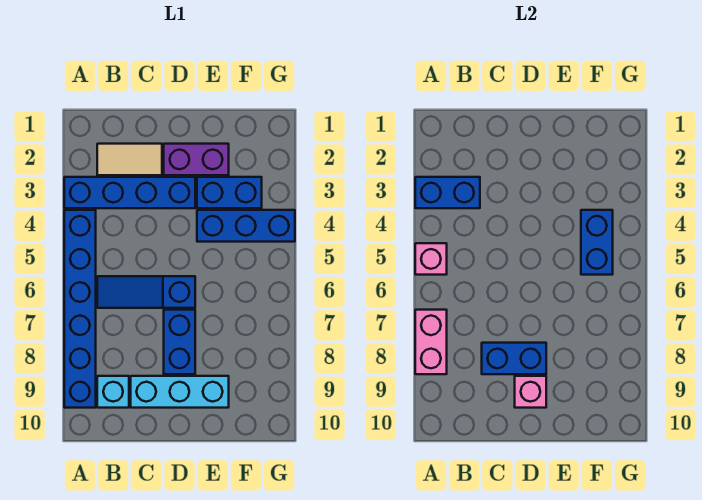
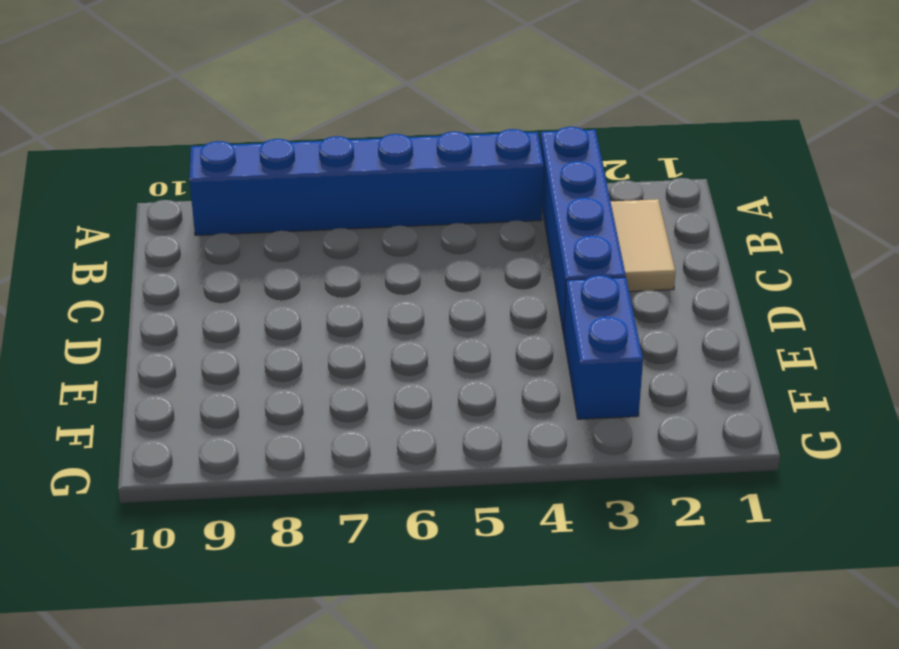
none -> blue slope B6:D6 level 1 top D
none -> cyan brick B9 level 1
none -> cyan brick C9:E9 level 1

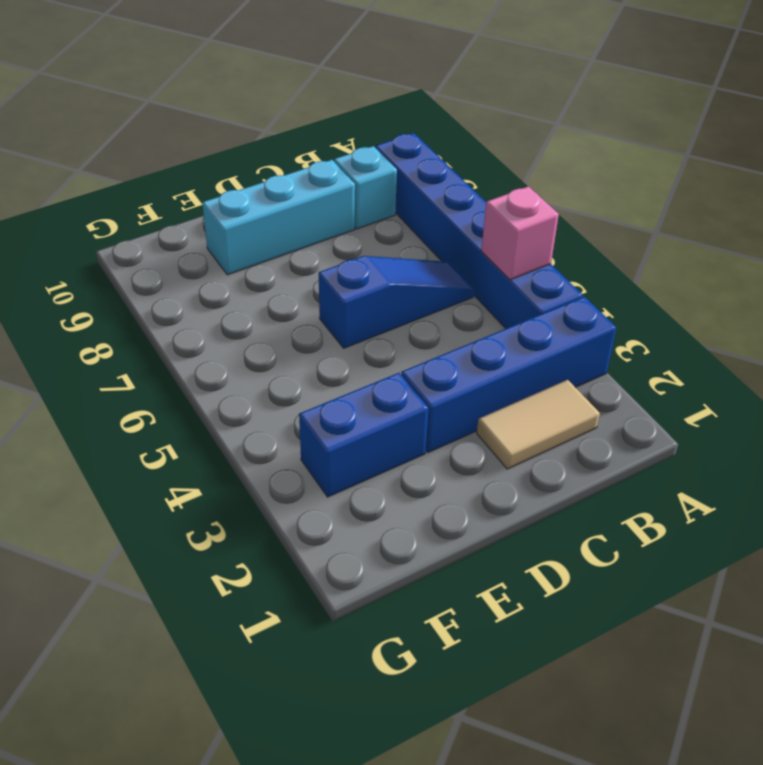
none -> purple brick D2:E2 level 1
none -> blue brick D7:D8 level 1
none -> blue brick E4:G4 level 1

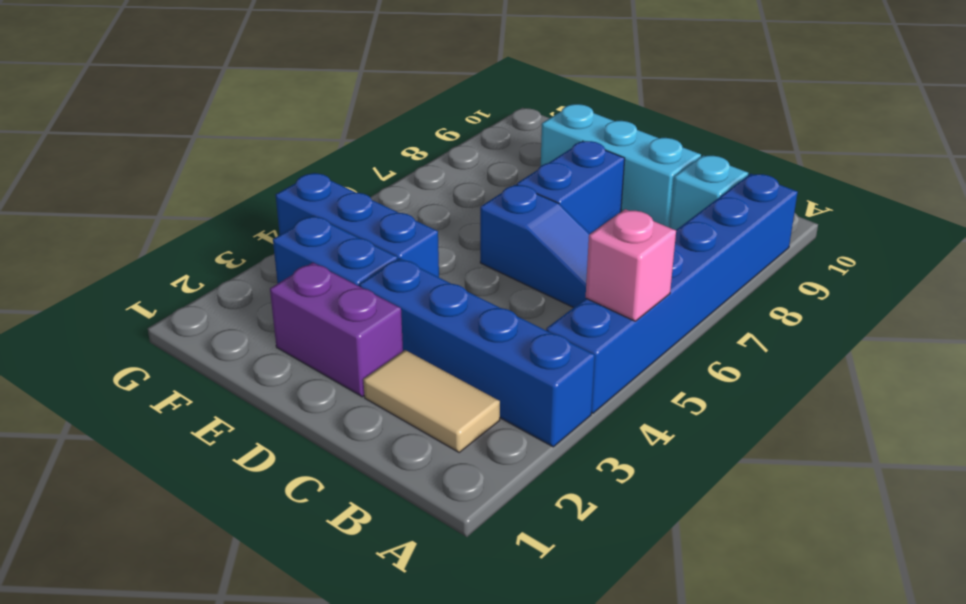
none -> blue brick A3:B3 level 2
none -> pink brick A7:A8 level 2
none -> blue brick C8:D8 level 2

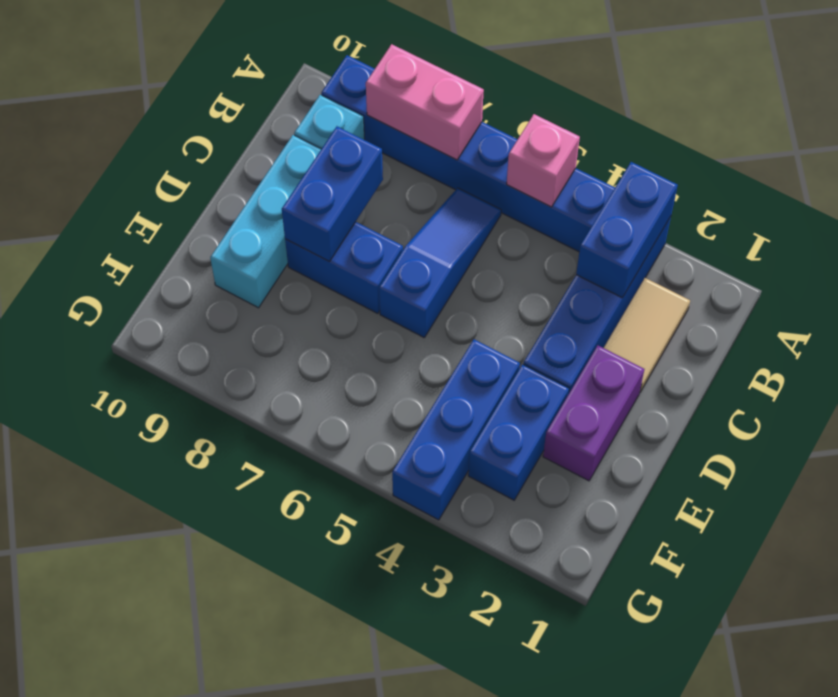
none -> pink brick D9 level 2
none -> blue brick F4:F5 level 2

